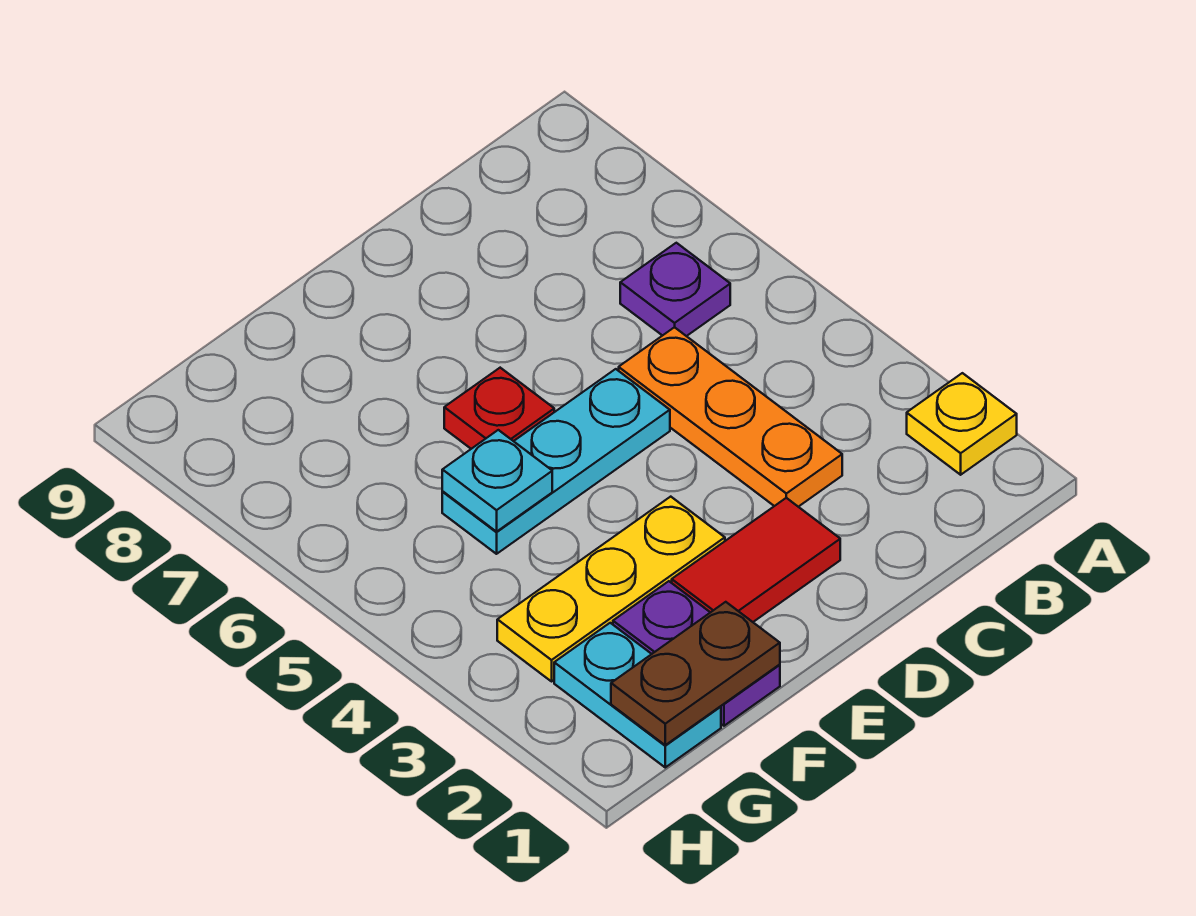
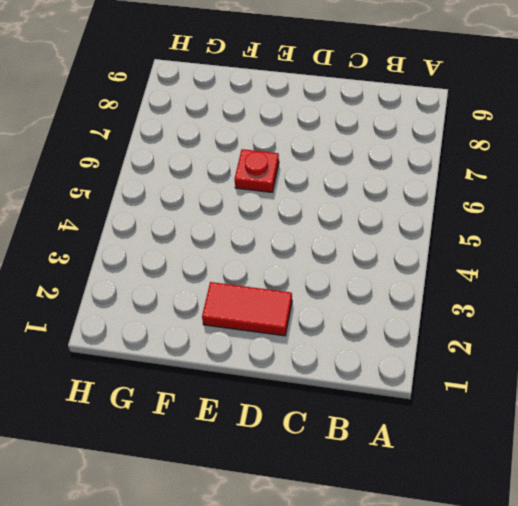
none -> yellow plate A2 level 1
none -> purple plate B6 level 1

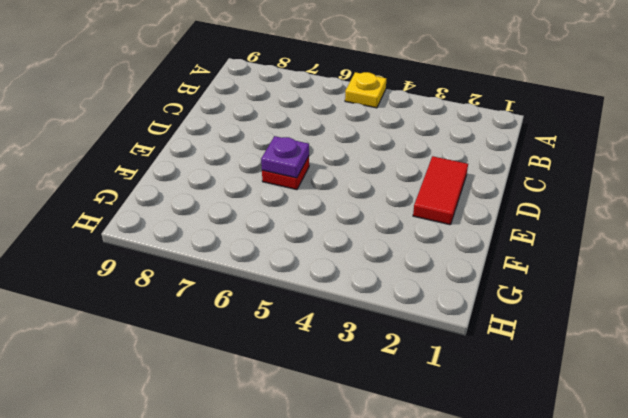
yellow plate A5 level 1 -> yellow plate A2 level 1
purple plate E6 level 2 -> purple plate B6 level 1
none -> orange plate C3:C5 level 1
none -> cyan plate D5:F5 level 1

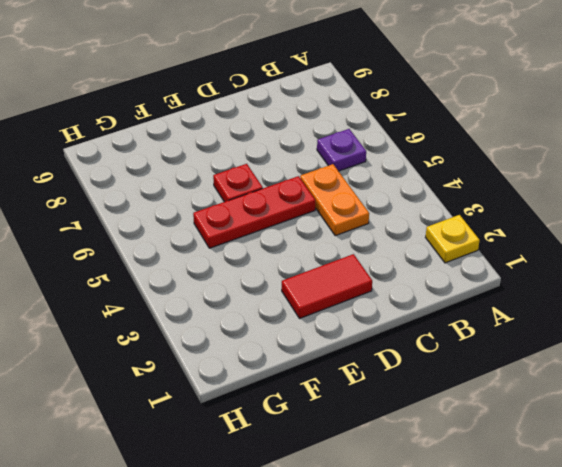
orange plate C4:C5 level 1 -> orange plate C3:C5 level 1
red plate D5:F5 level 1 -> cyan plate D5:F5 level 1
none -> yellow plate E3:G3 level 1
none -> purple plate F1:F2 level 1

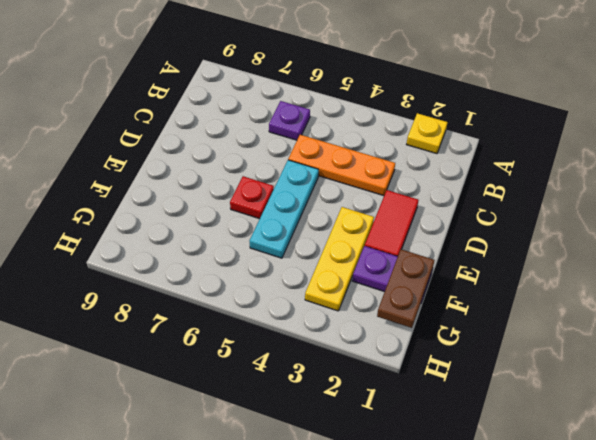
none -> cyan plate G1:G2 level 1
none -> cyan plate F5 level 2

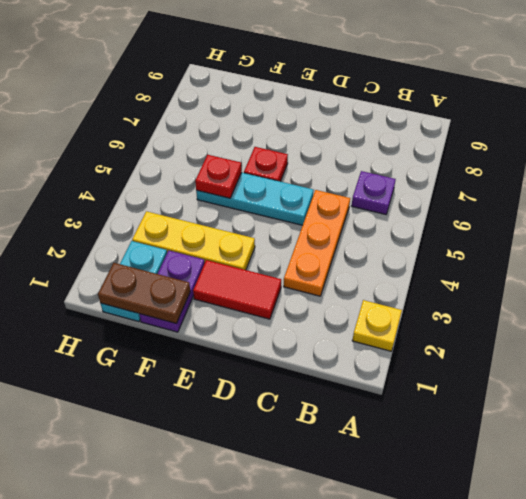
red plate F5 level 2 -> cyan plate F5 level 2

